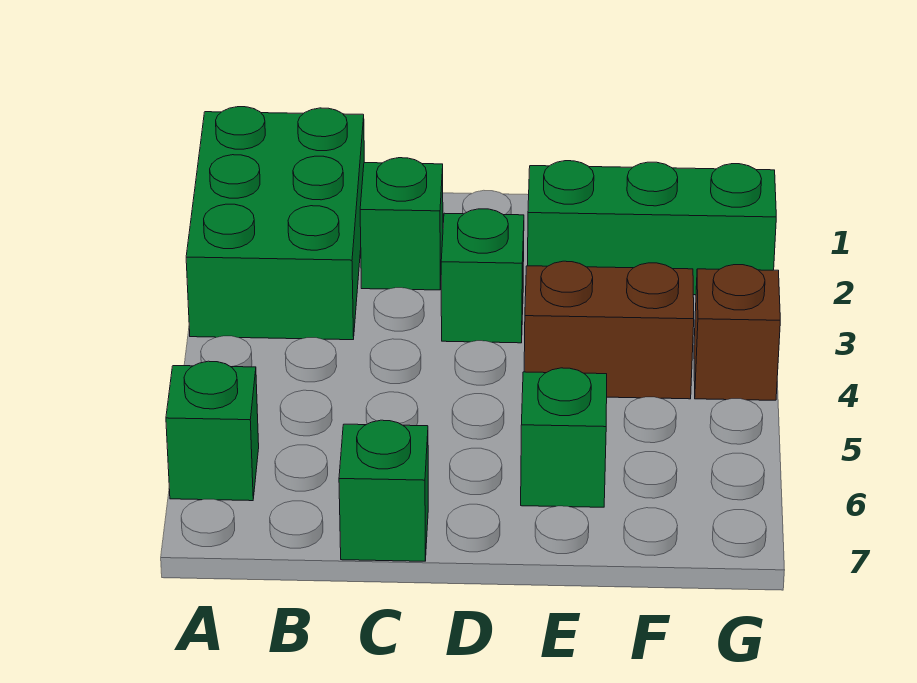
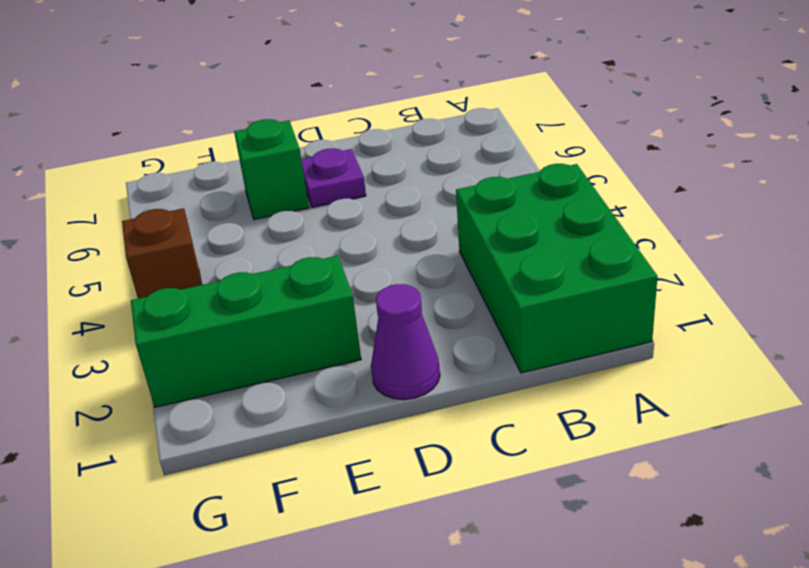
purple cone D1 level 1 -> none
purple plate D6 level 1 -> none
none -> green brick A6 level 1
none -> green brick C2 level 1

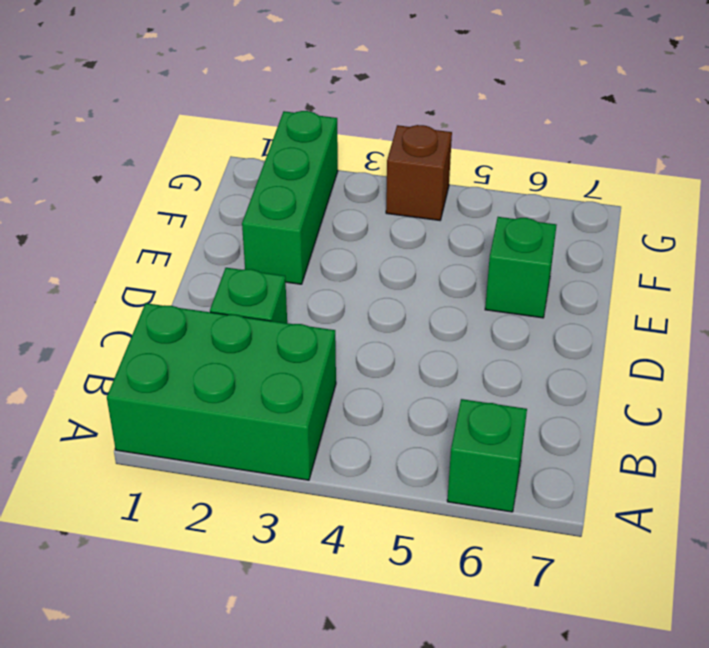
none -> green brick C7 level 1
none -> green brick D3 level 1

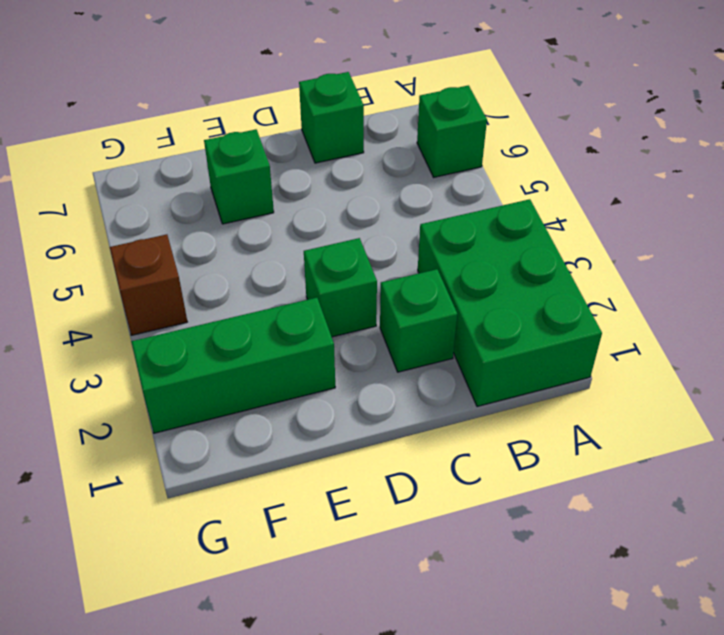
none -> brown brick E4:F4 level 1

